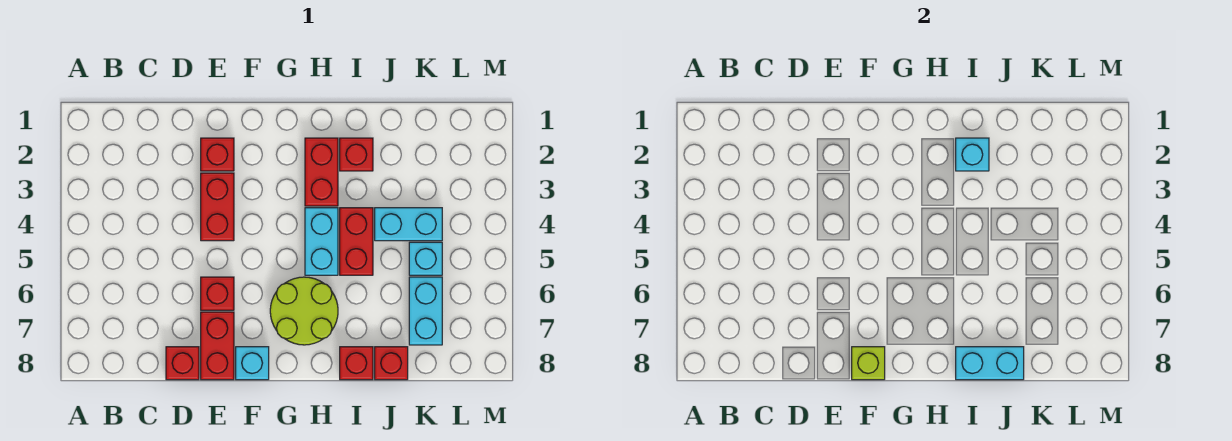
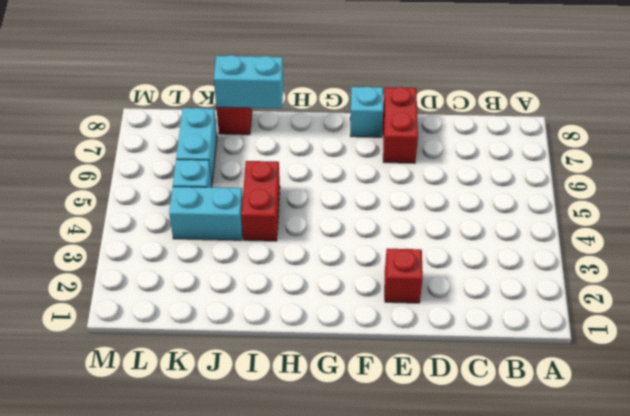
none -> red brick D8 level 1
none -> red brick E3:E4 level 1
none -> red brick E6 level 1

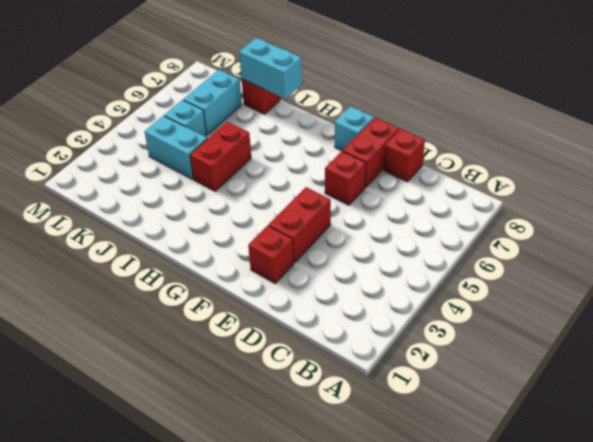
none -> lime round brick G6:H7 level 1
none -> red brick H2:H3 level 1
none -> cyan brick H4:H5 level 1

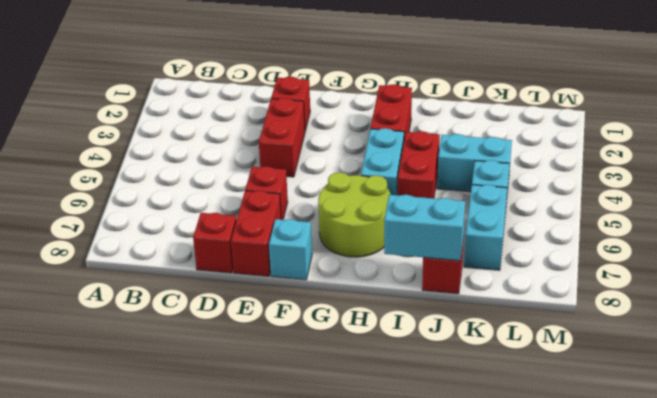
none -> red brick I2 level 1
none -> red brick I8 level 1
none -> lime brick F8 level 2

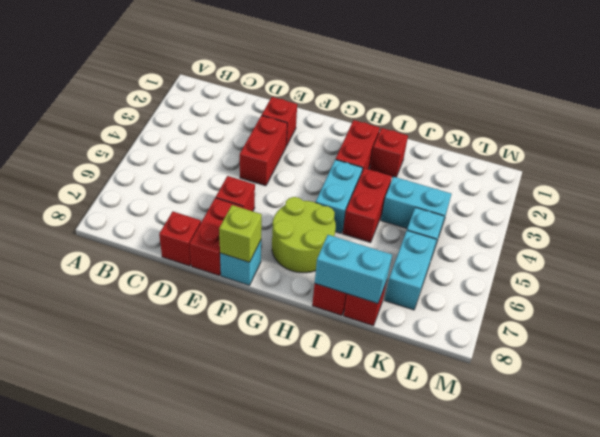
none -> cyan brick I2 level 2

